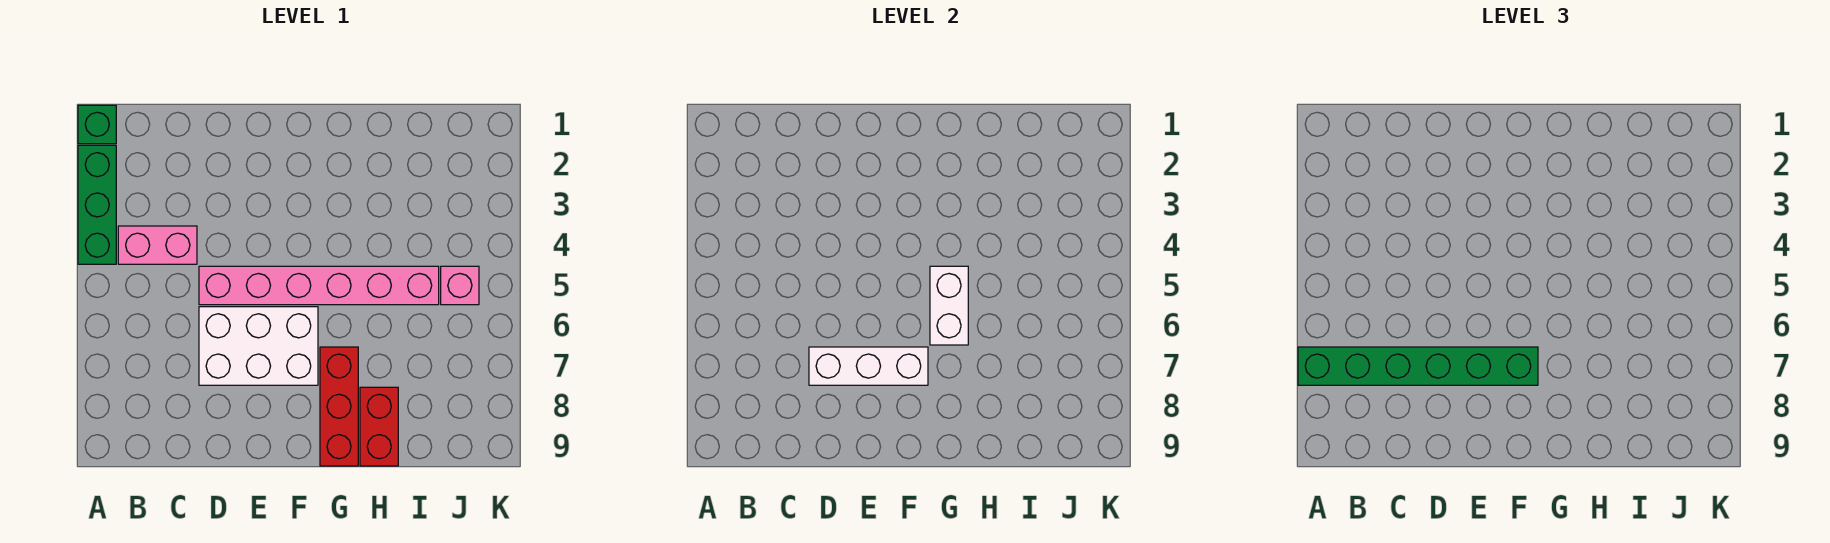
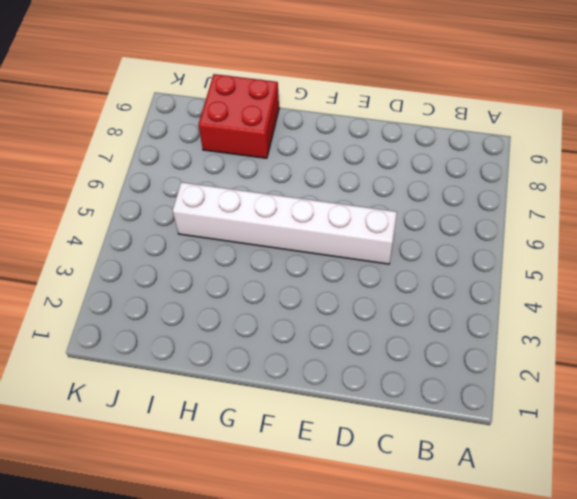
white brick D5:I5 level 1 -> pink brick D5:I5 level 1
red brick H8:I9 level 1 -> red brick H8:H9 level 1
none -> green brick A1 level 1
none -> green brick A2:A4 level 1

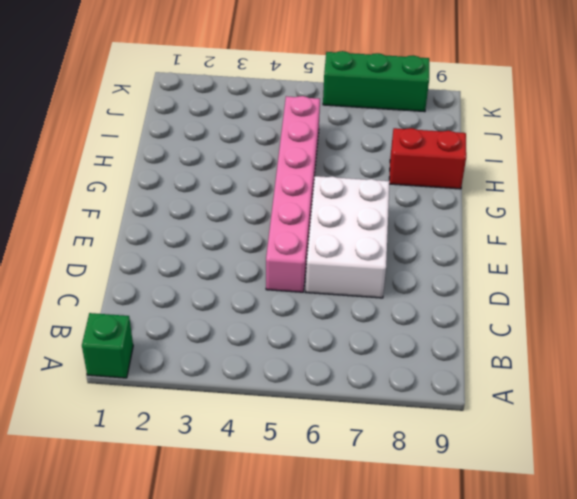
green brick K6:K8 level 1 -> green brick A2:A4 level 1
none -> pink brick B4:C4 level 1
none -> red brick G7:G9 level 1

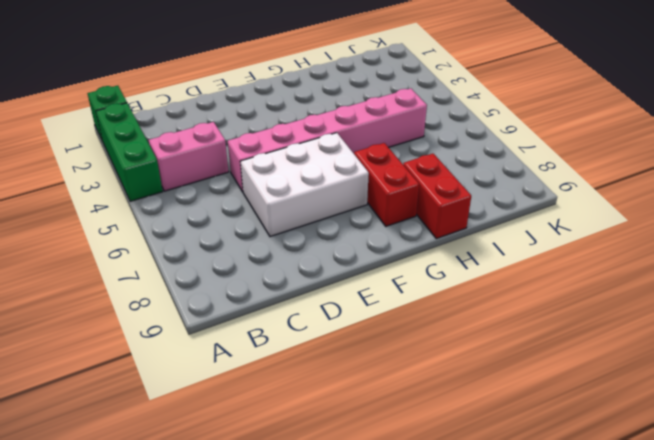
red brick G7:G8 level 1 -> red brick G7:G9 level 1
none -> pink brick J5 level 1
none -> white brick D7:F7 level 2

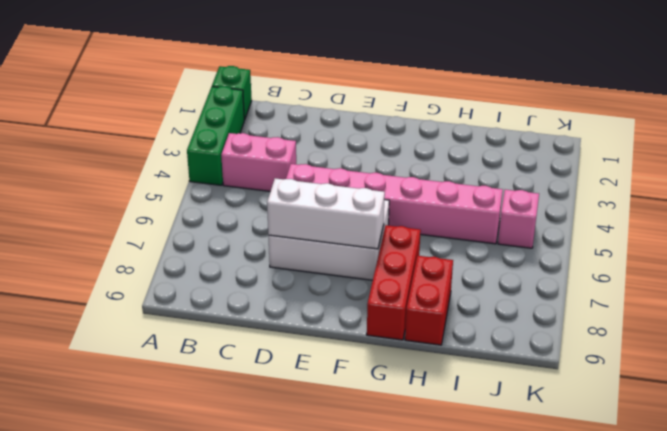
none -> white brick G5:G6 level 2
none -> green brick A7:F7 level 3

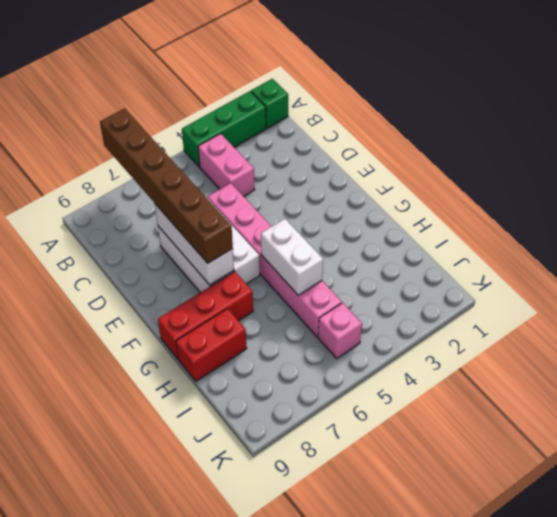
brown brick A7:F7 level 3 -> green brick A7:F7 level 3
white brick G5:H5 level 2 -> white brick G5:G6 level 2

